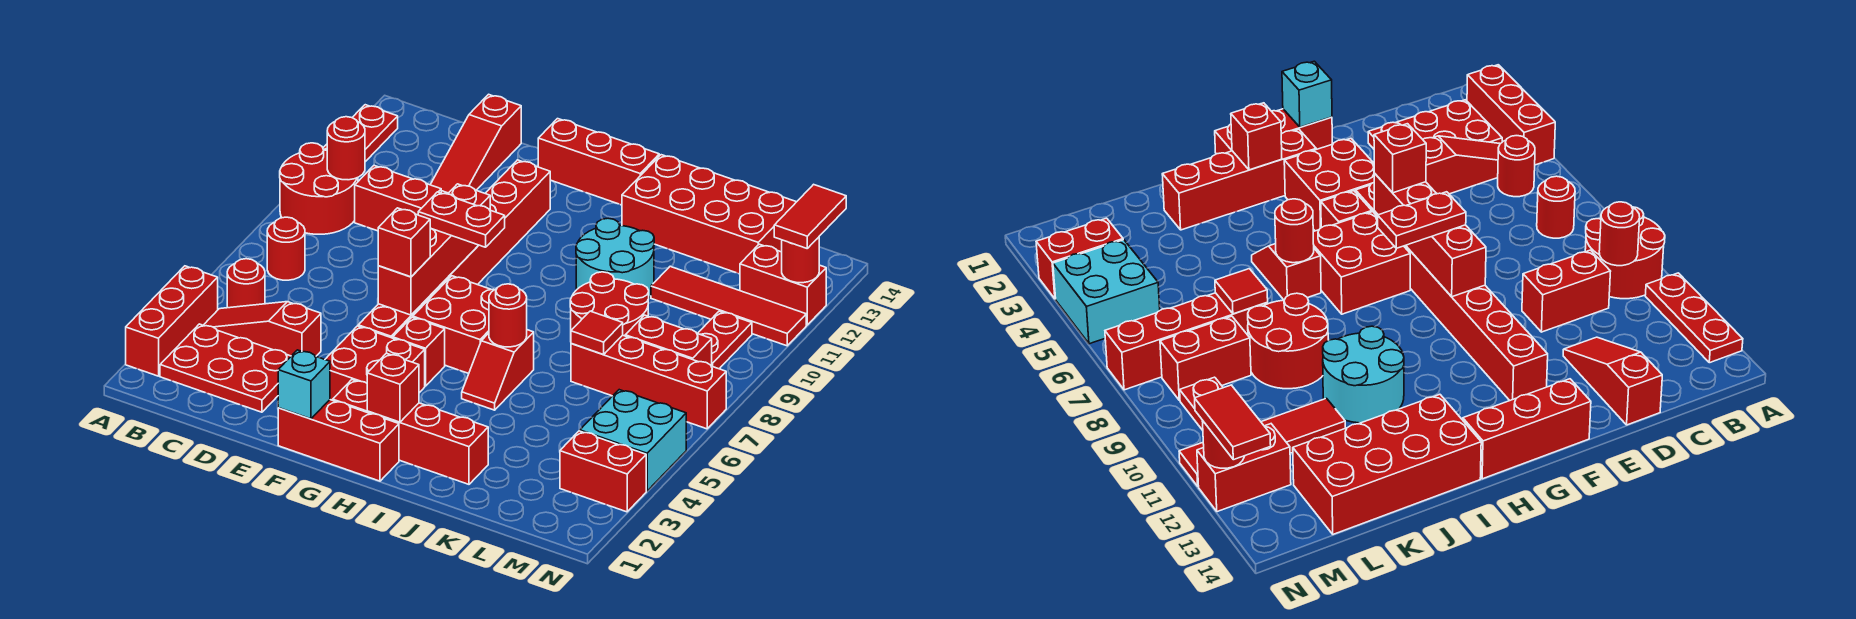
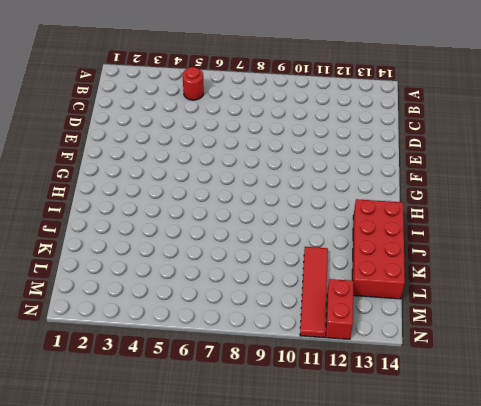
none -> red brick A2:A4 level 1
none -> red round brick A9:B10 level 1
none -> red plate A11:A13 level 1
none -> red plate B2:D3 level 1

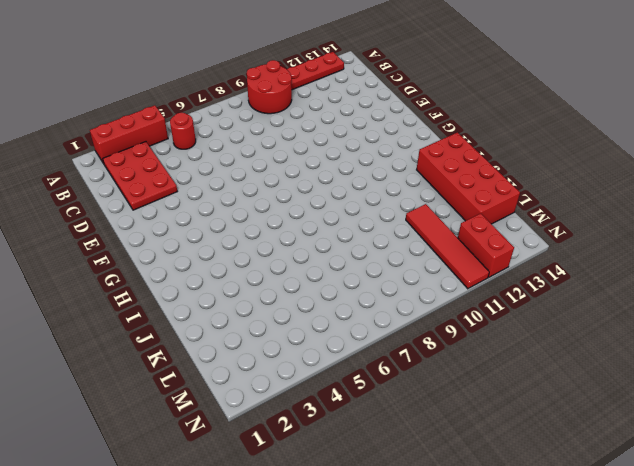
none -> red slope B4:D4 level 1 top D
none -> red round brick B7 level 1
none -> red brick C10:D10 level 1
none -> red slope D12:D14 level 1 top 14

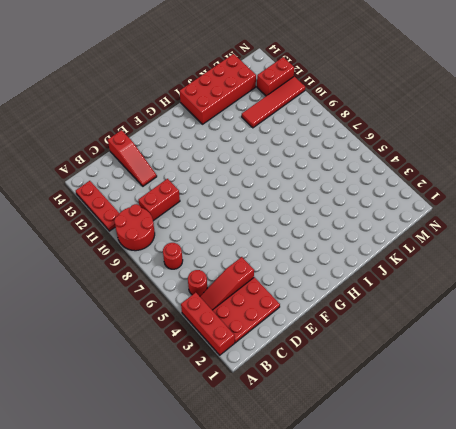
none -> red brick F1:H1 level 1
none -> red brick F3:G4 level 1
none -> red brick F5:F12 level 1
none -> red brick F14:H14 level 1

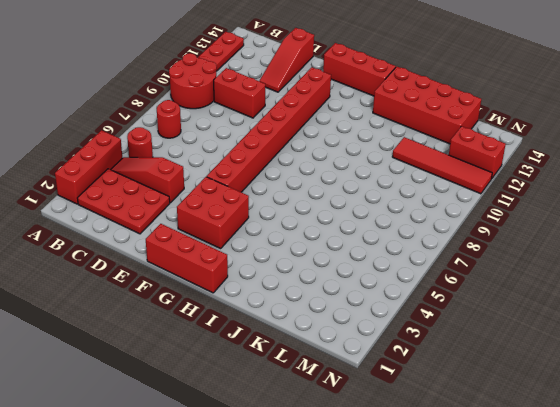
none -> red brick G2:J2 level 1
none -> red brick G5 level 1
none -> red brick G6:H7 level 1
none -> red slope I5:I6 level 1 top 6

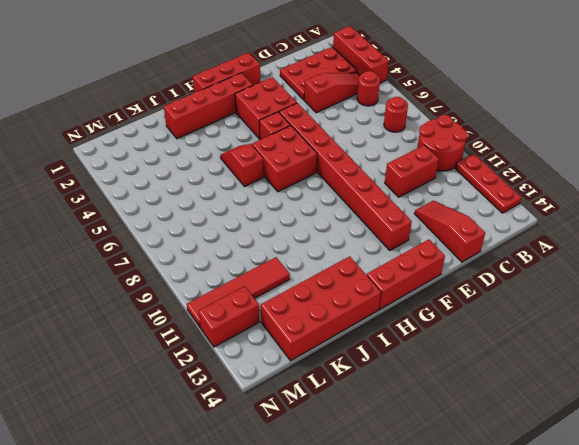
none -> cyan round brick I10:J11 level 1
none -> red round brick J8:K9 level 1
none -> red brick K7:N7 level 1
none -> red brick L8:M8 level 1

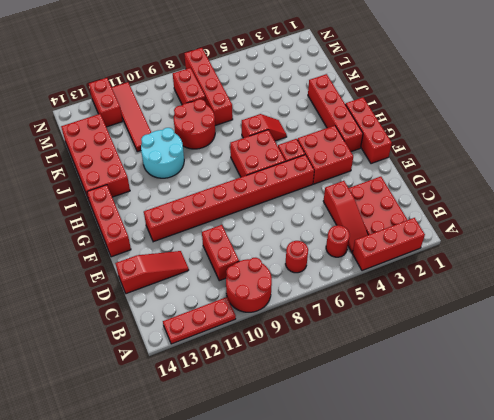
none -> red brick M3:N3 level 1
none -> cyan brick M4:N5 level 1
none -> red plate M9:M10 level 1
none -> red round brick B10 level 2

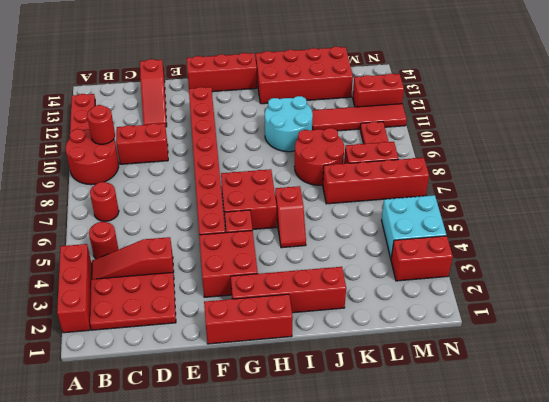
none -> cyan brick F1 level 2
none -> red brick F6:F9 level 2
none -> red brick H2 level 2
none -> red round brick I6 level 2

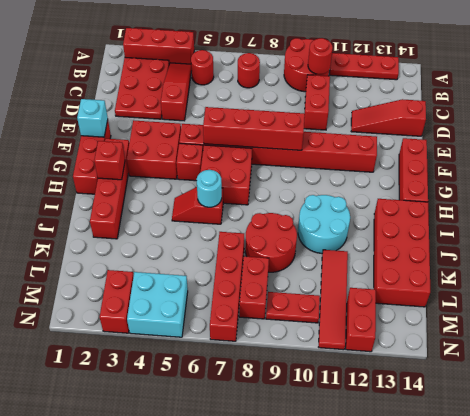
cyan round brick I6 level 2 -> red round brick I6 level 2
none -> red tile K7 level 2
none -> red round brick N12 level 2
none -> red brick F6 level 3
none -> red plate F8:G8 level 3

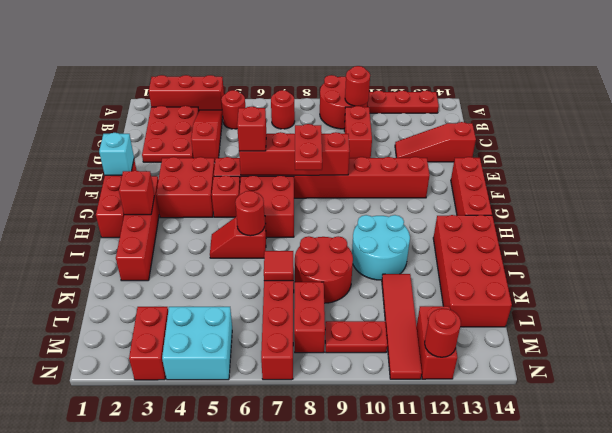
none -> red tile N12:N13 level 3

